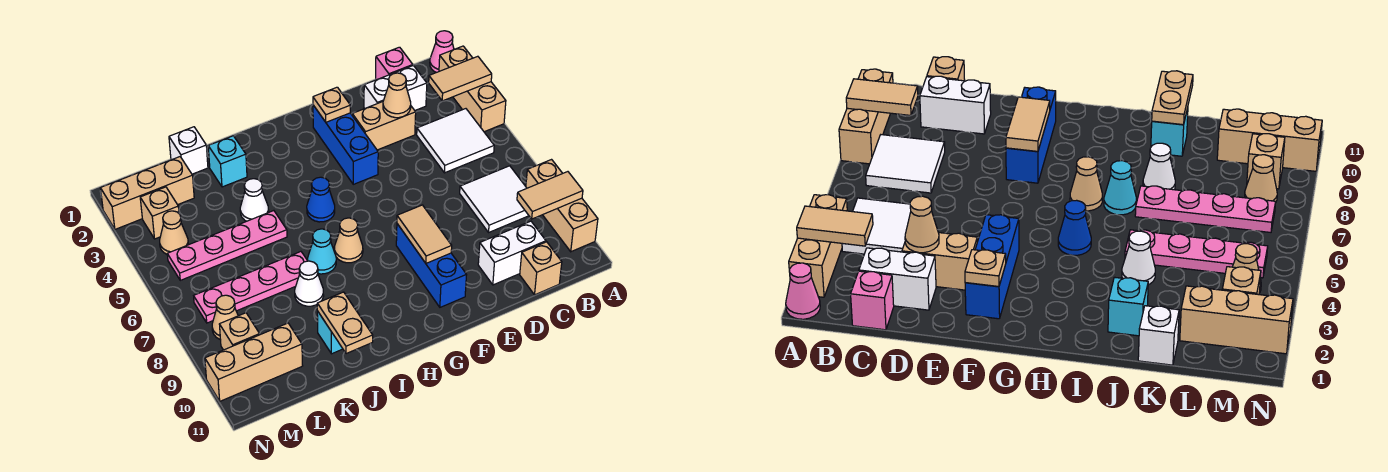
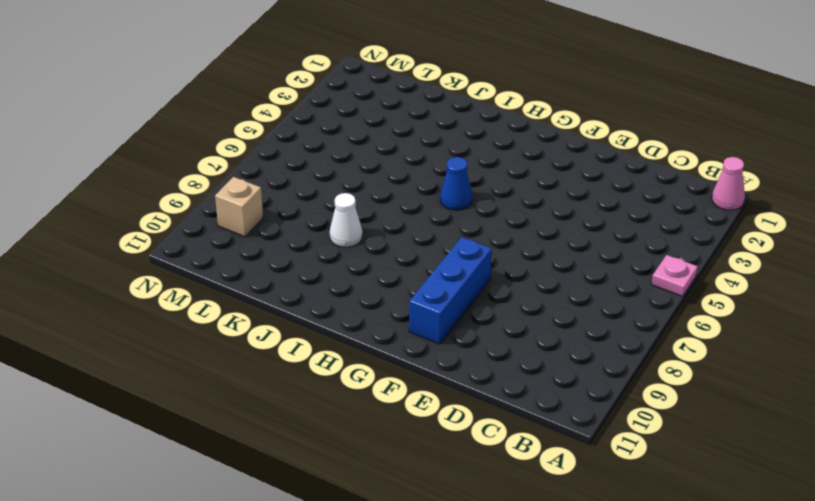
pink plate A5 level 1 -> none
none -> tan brick A2:A4 level 1
none -> tan brick A8:A10 level 1
none -> white tile B4:C5 level 1
none -> white tile B7:C8 level 1

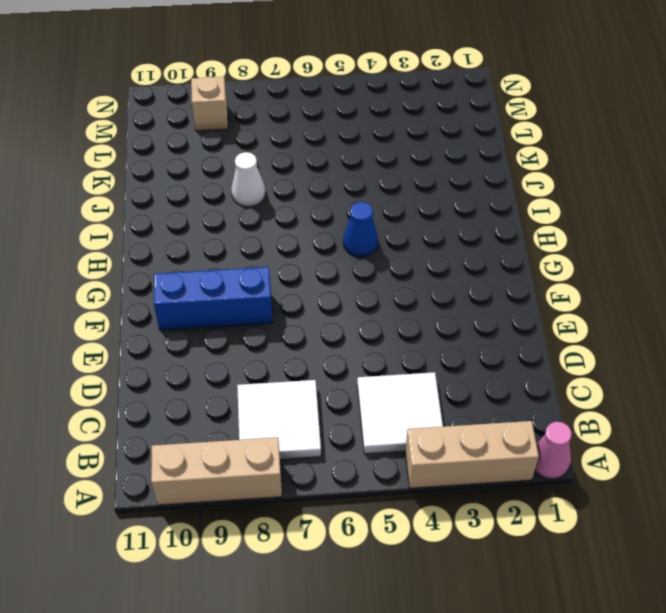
none -> pink brick C1 level 1
none -> white brick C2:D2 level 1
none -> white brick C10:D10 level 1
none -> tan brick C11 level 1

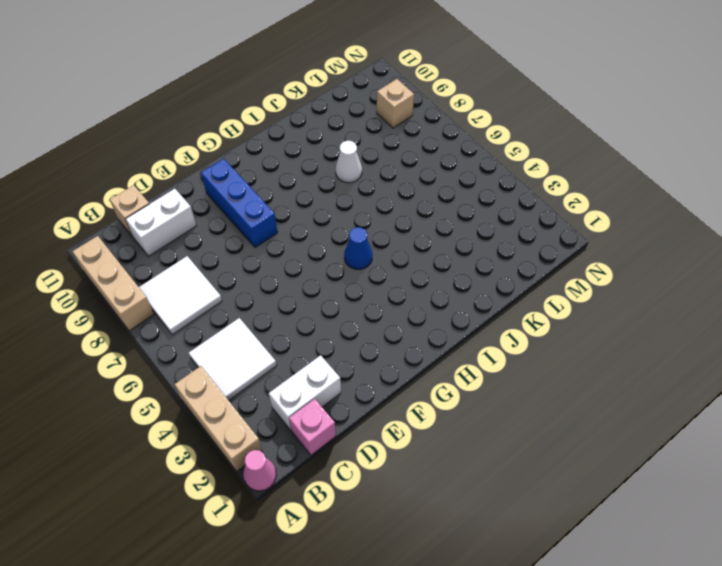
none -> tan brick D3:E3 level 1
none -> blue brick F2:F4 level 1
none -> tan cone H7 level 1
none -> cyan cone I7 level 1

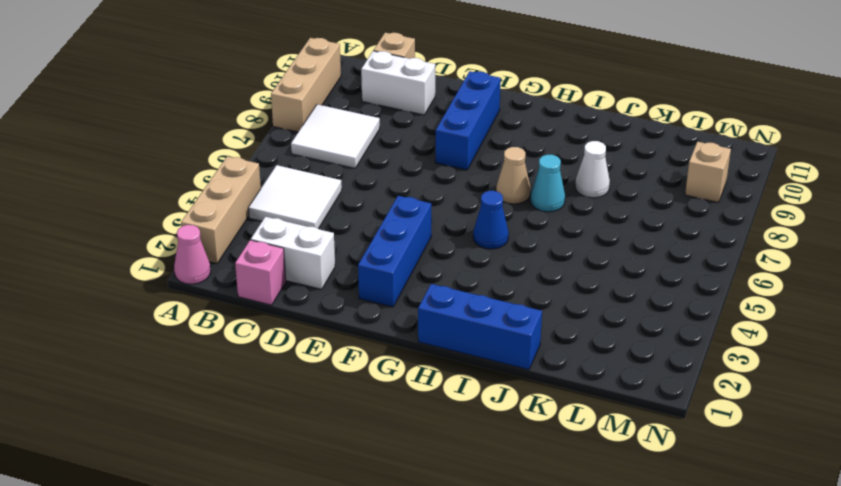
blue brick H1:J1 level 1 -> none
none -> tan brick D3:E3 level 1
none -> cyan brick J2 level 1
none -> white cone J4 level 1
none -> pink plate J5:M5 level 1

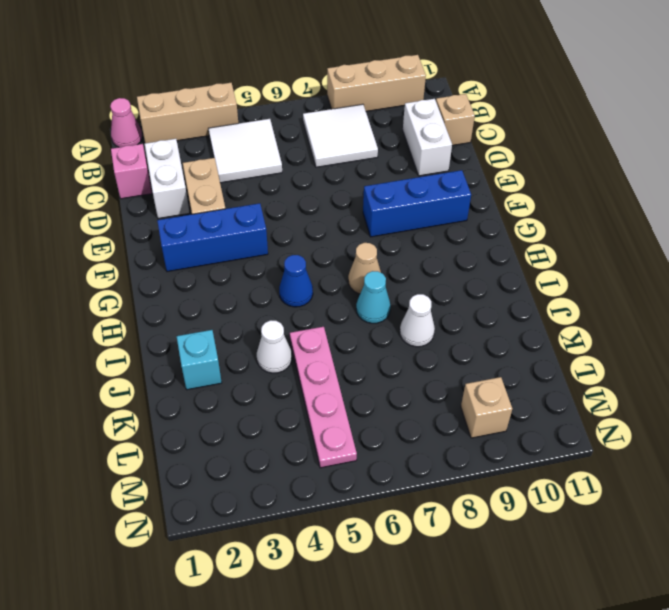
none -> pink plate J7:M7 level 1
none -> cyan brick J10 level 1
none -> white brick K1 level 1
none -> tan brick L2:N2 level 1

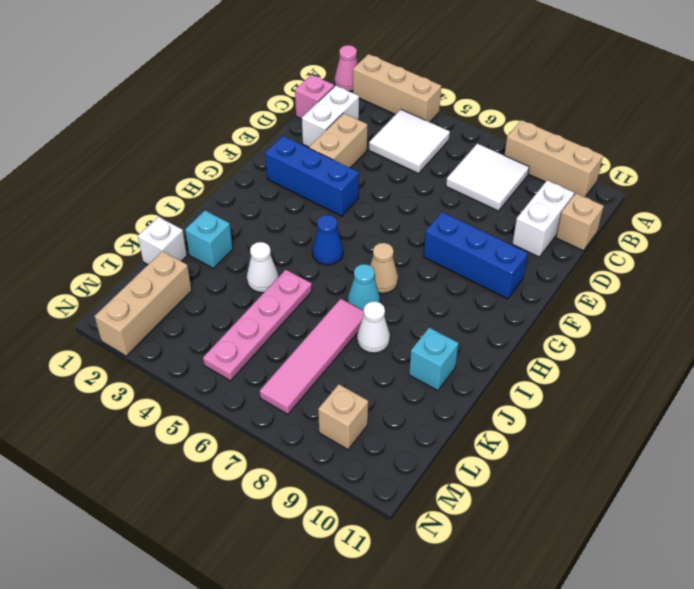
pink tile J7:M7 level 1 -> pink plate J7:M7 level 1
none -> tan brick L10:N10 level 1
none -> tan brick M3 level 1
none -> tan cone M4 level 1
none -> tan cone M8 level 1

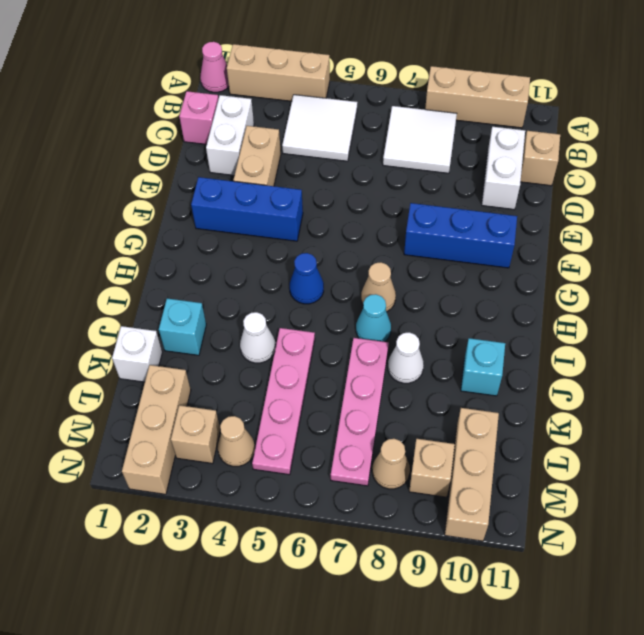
none -> tan tile A3:B3 level 2
none -> tan tile A9:B9 level 2
none -> tan cone D3 level 2
none -> tan plate F2 level 2

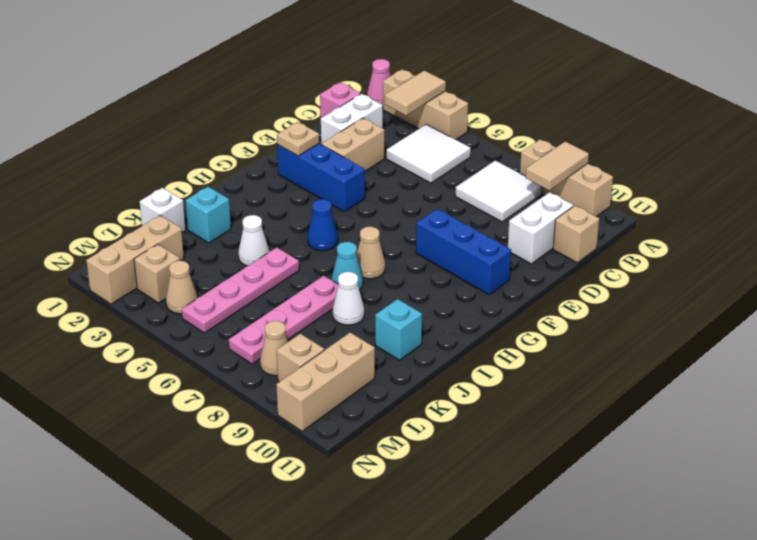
none -> tan cone D3 level 2
none -> tan tile F8:F9 level 2
none -> tan plate J10:J11 level 2

